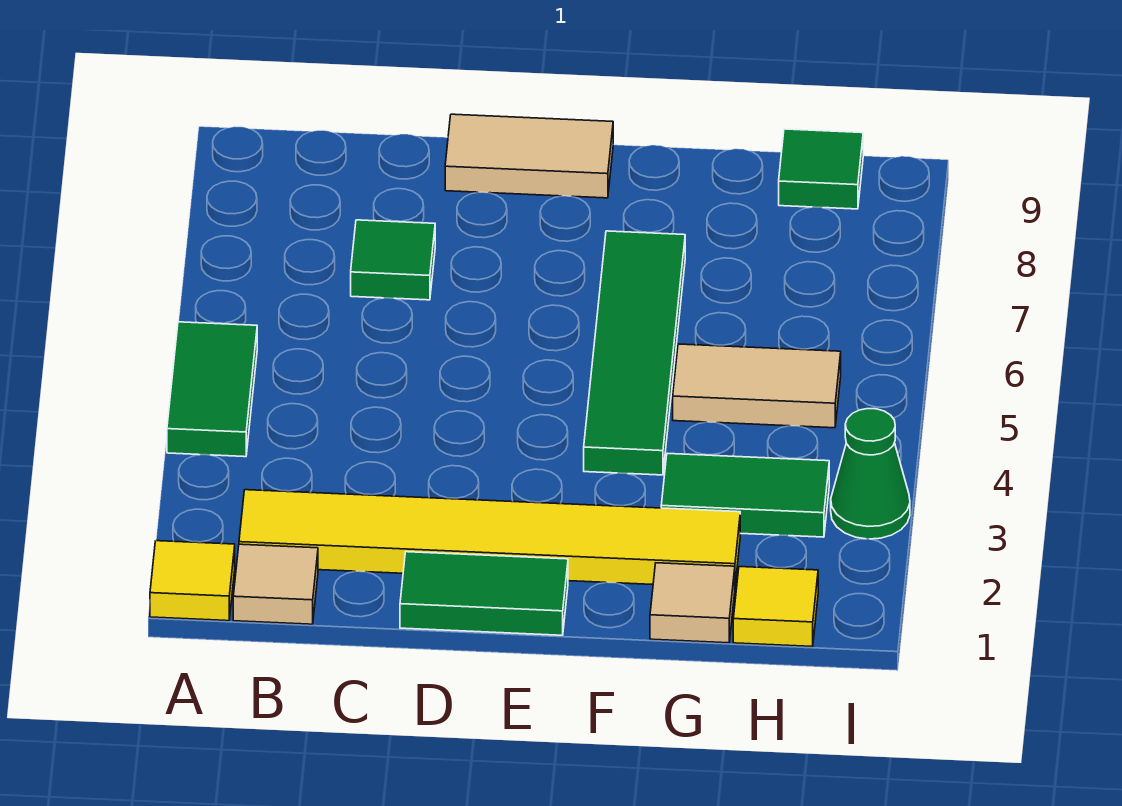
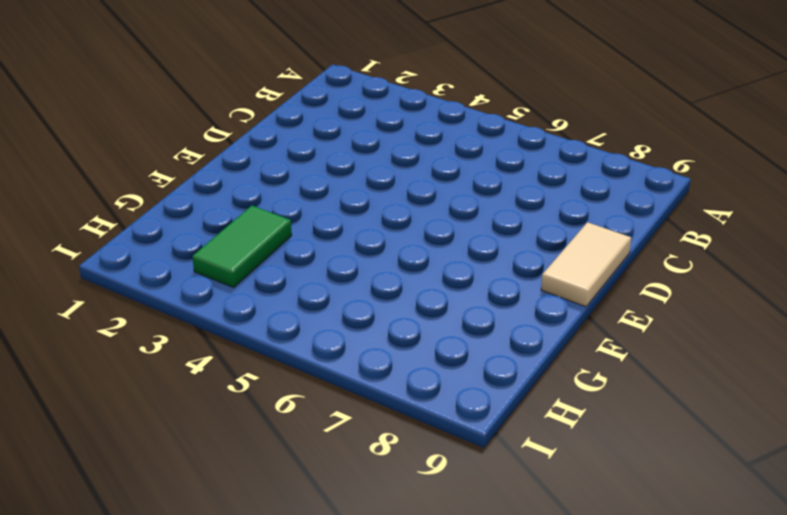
none -> yellow tile A1 level 1
none -> green tile A4:A5 level 1
none -> tan tile B1 level 1

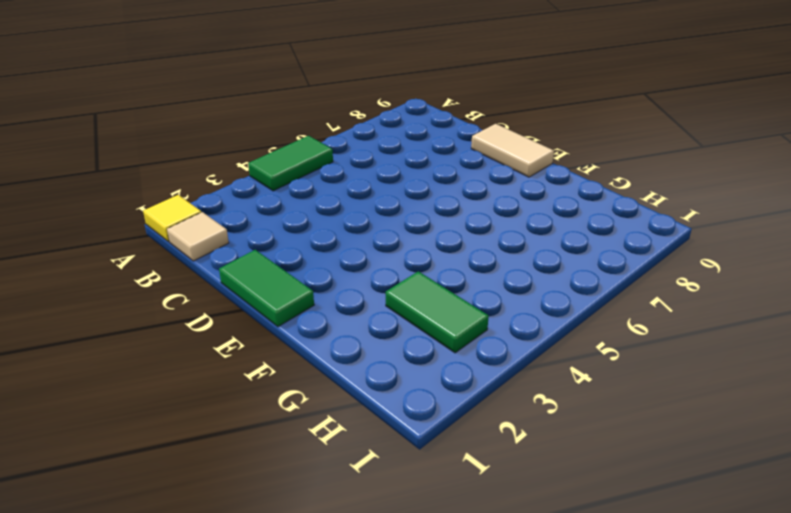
none -> yellow tile B2:G2 level 1
none -> green tile C7 level 1
none -> green tile F4:F7 level 1

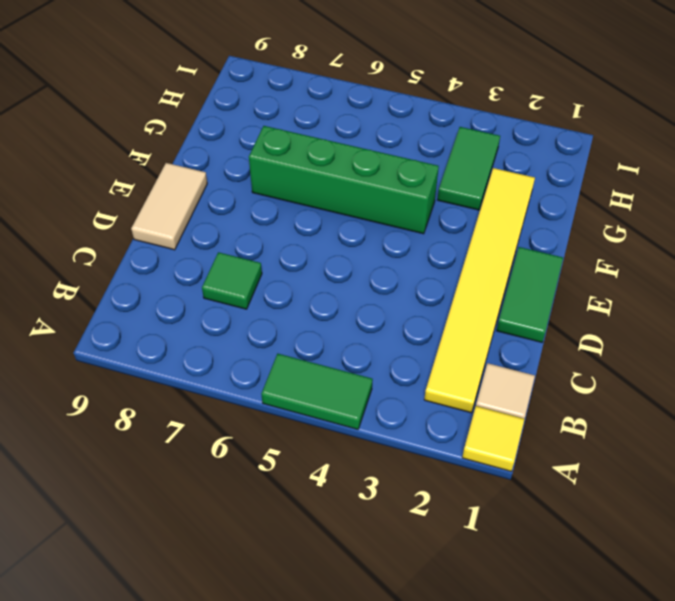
green brick F4:F7 level 1 -> green tile F4:F7 level 1
none -> tan tile G1 level 1
none -> tan tile G5:H5 level 1
none -> yellow tile H1 level 1

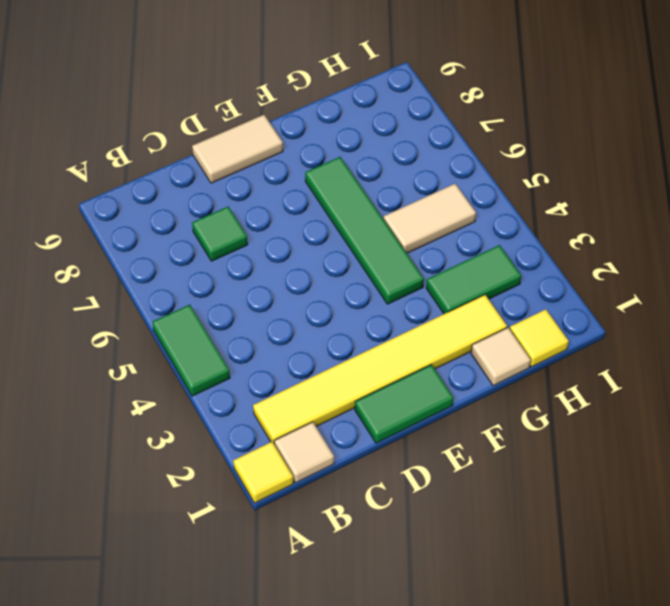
none -> green tile H9 level 1
none -> green cone I3 level 1

